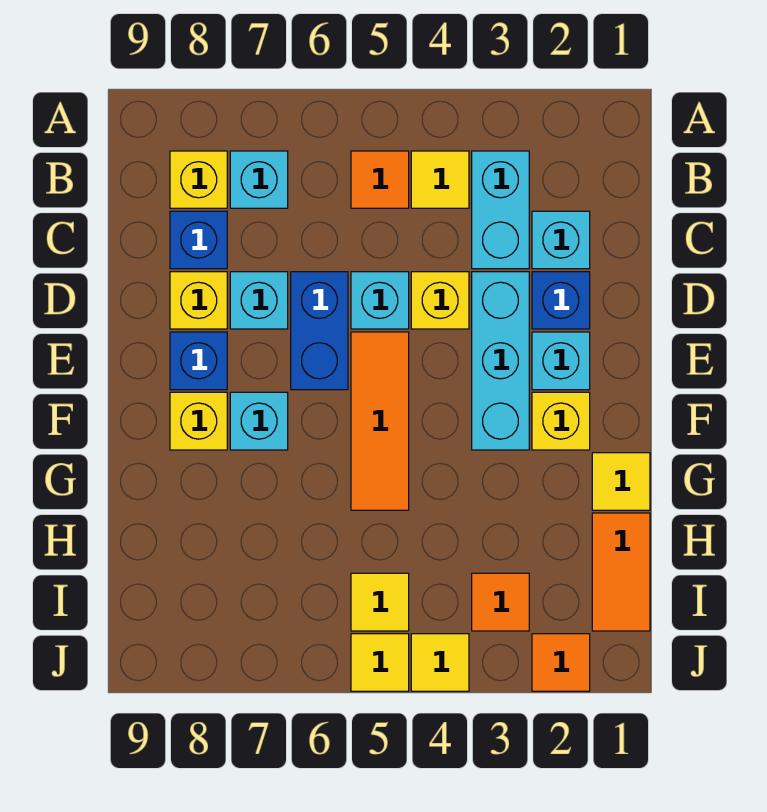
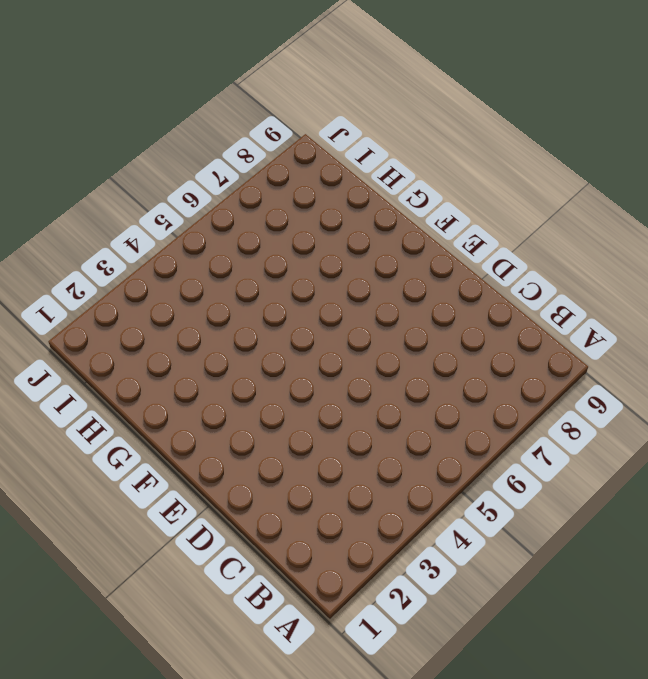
none -> cyan brick B3:C3 level 1
none -> yellow tile B4 level 1
none -> orange tile B5 level 1

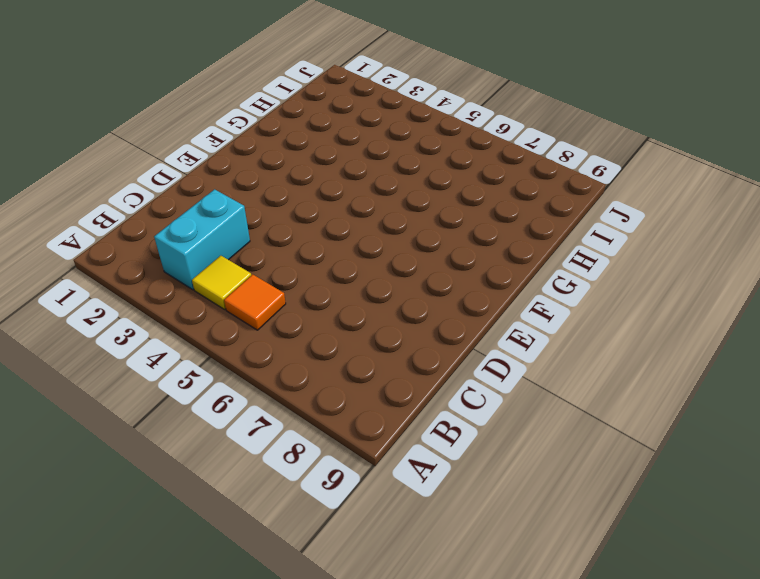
none -> cyan brick B7 level 1
none -> yellow brick B8 level 1
none -> cyan brick C2 level 1

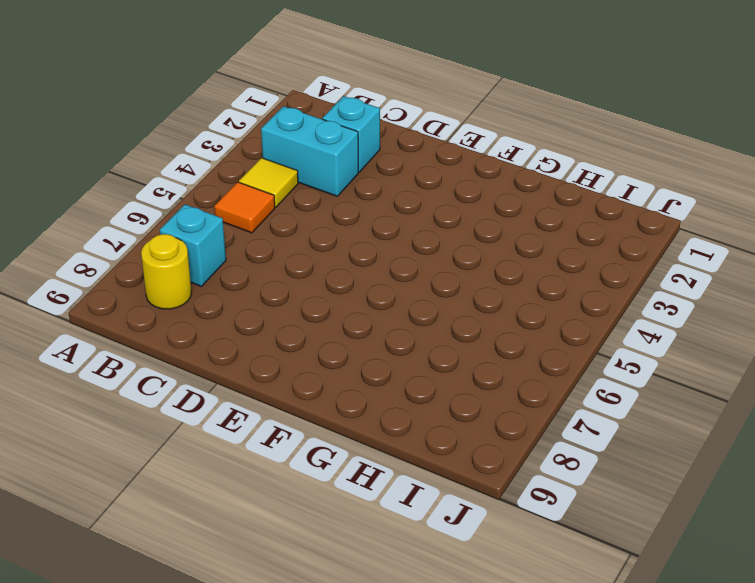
yellow round brick B8 level 1 -> yellow brick B8 level 1
none -> blue brick C8 level 1
none -> blue brick D2 level 1
none -> cyan brick D3:F3 level 1

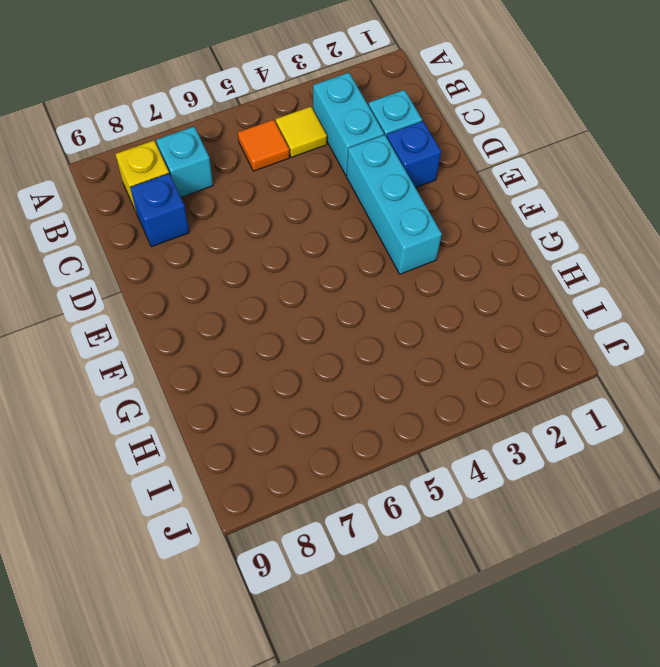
none -> yellow brick D4 level 1
none -> cyan brick D5 level 1
none -> blue brick D6:E6 level 1

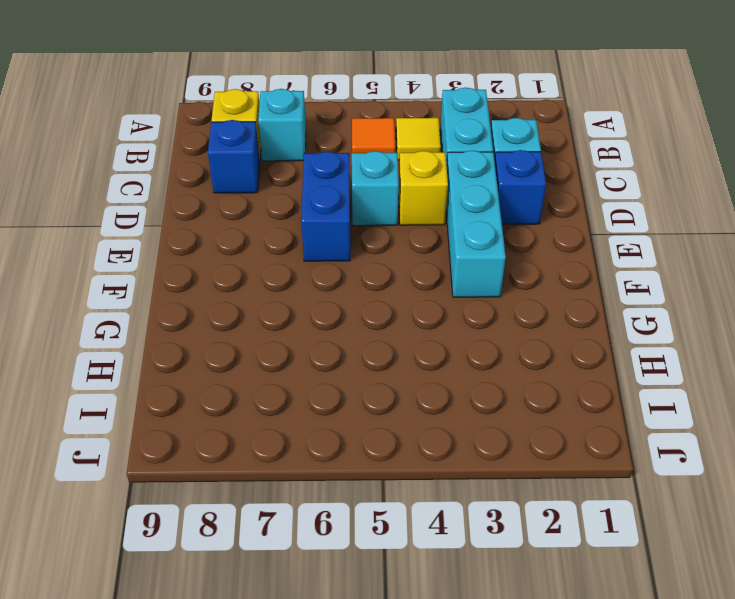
none -> cyan brick D7 level 1
none -> yellow brick D8 level 1
none -> cyan brick E2 level 1

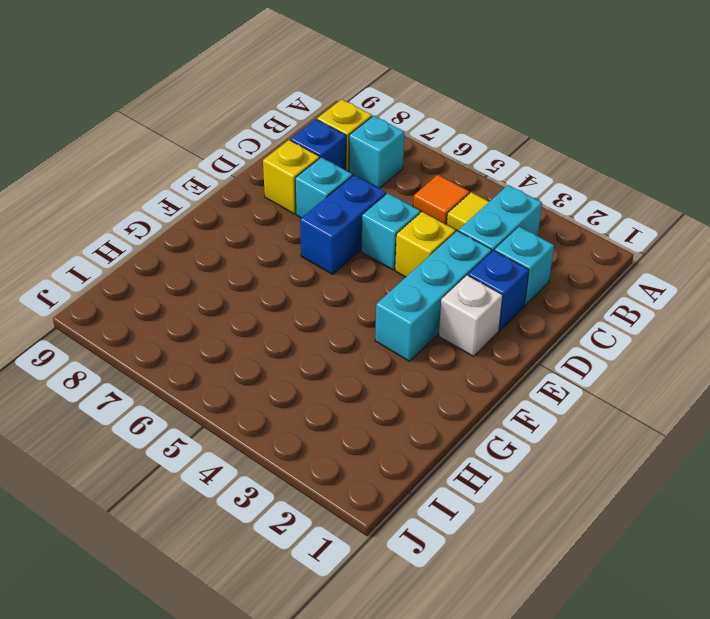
white brick E2 level 1 -> cyan brick E2 level 1
none -> orange tile E5:G5 level 1
none -> blue brick E8 level 1
none -> yellow brick F2 level 1

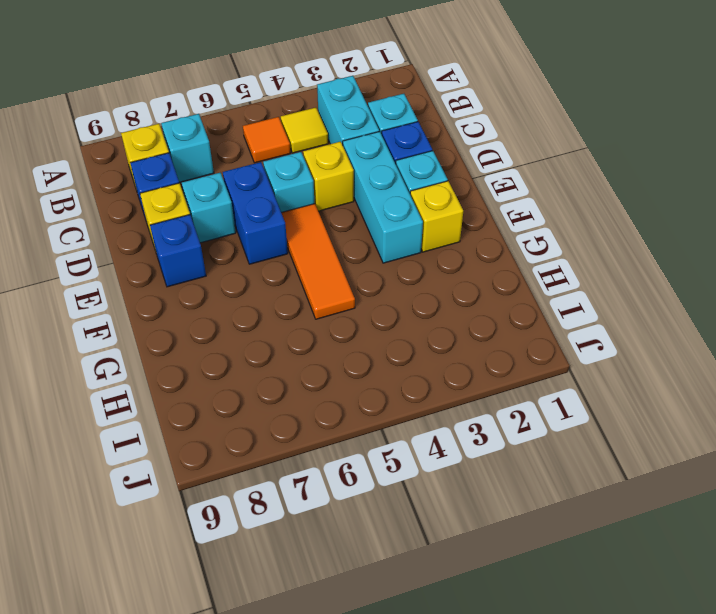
none -> cyan brick F7 level 1
none -> yellow brick F8 level 1
none -> yellow tile G1 level 1

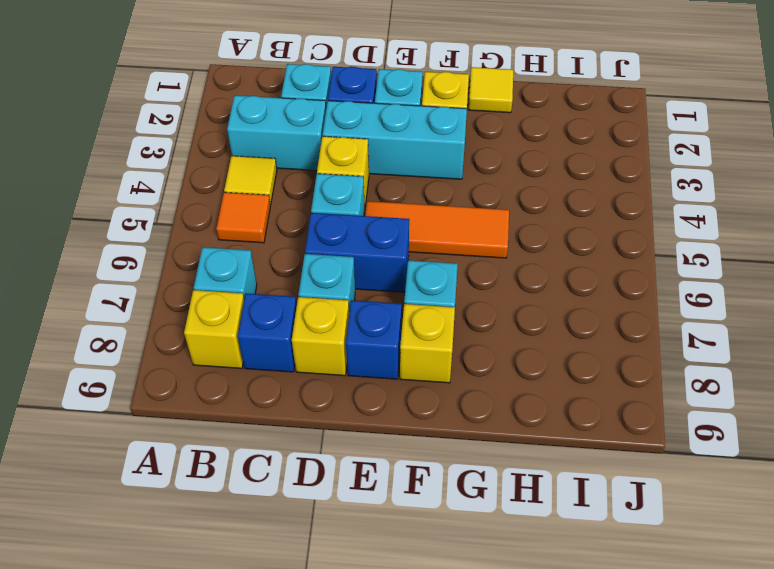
none -> orange tile H1:I1 level 1
none -> orange tile I3 level 1
none -> yellow tile I5 level 1

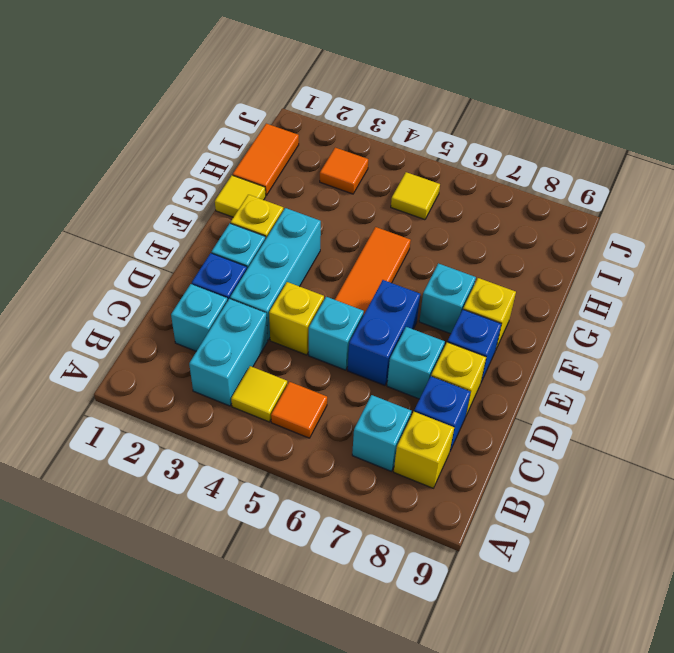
none -> orange tile J2 level 1
none -> yellow tile J4 level 1
none -> yellow tile J5 level 1

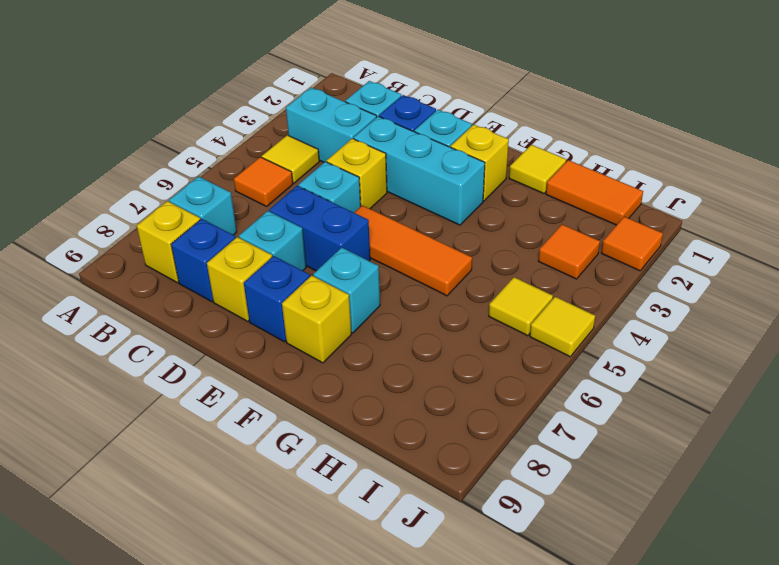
none -> yellow tile J4 level 1

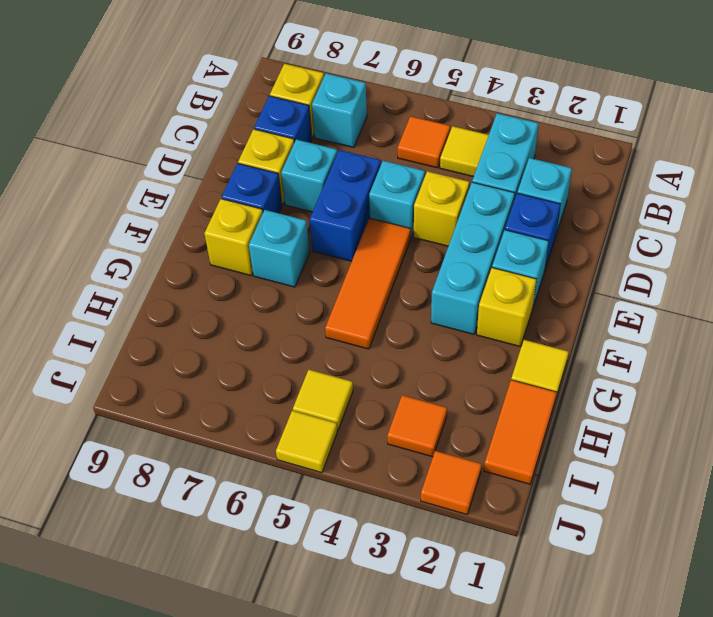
none -> yellow tile J4 level 1

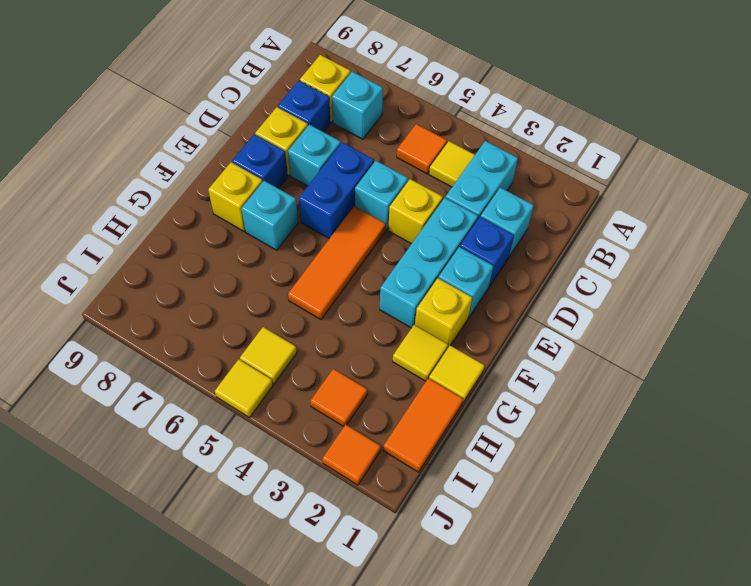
yellow tile G2 level 1 -> yellow tile J4 level 1

